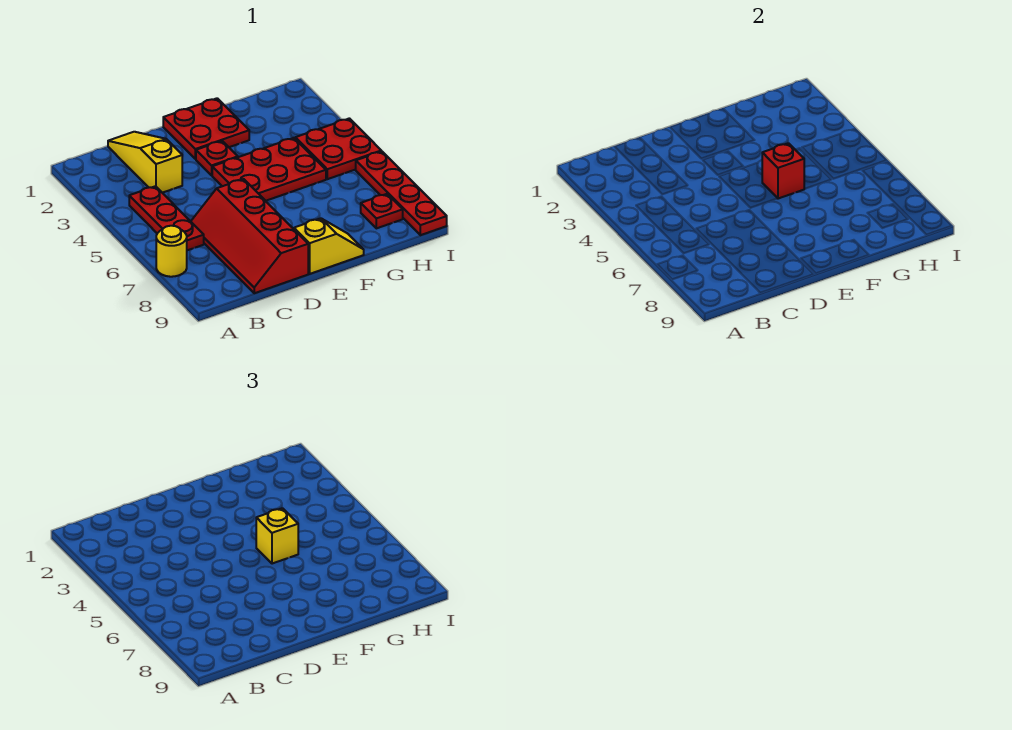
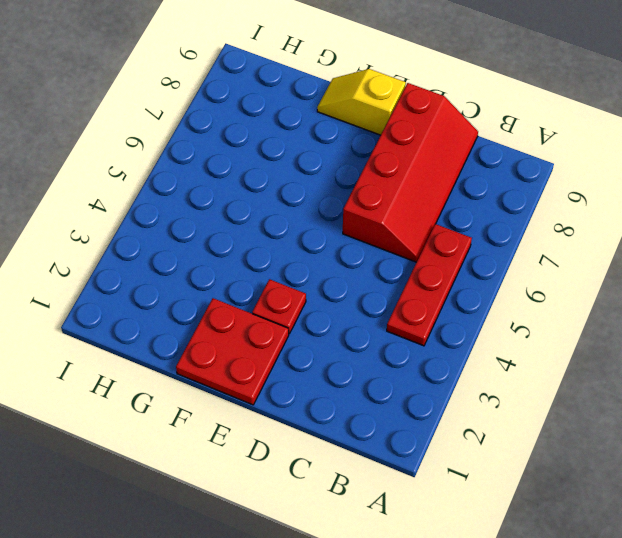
none -> yellow round brick A7 level 1
none -> yellow slope C1:C3 level 1 top 3
none -> red plate E4:G5 level 1

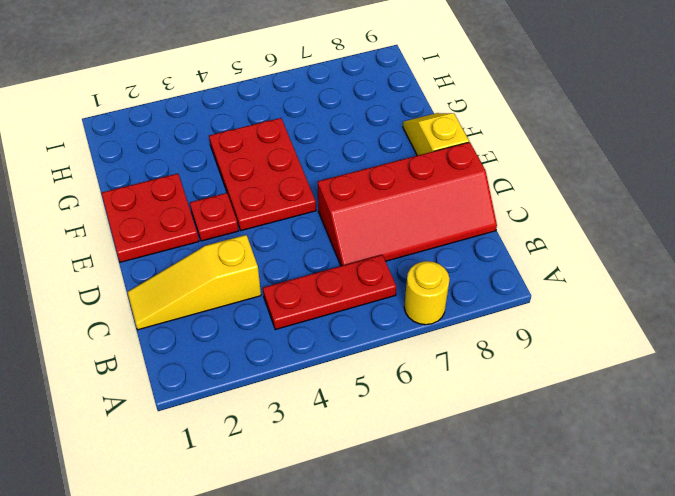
none -> red plate H4:I5 level 1
none -> red plate H8 level 1
none -> red plate I6:I9 level 1

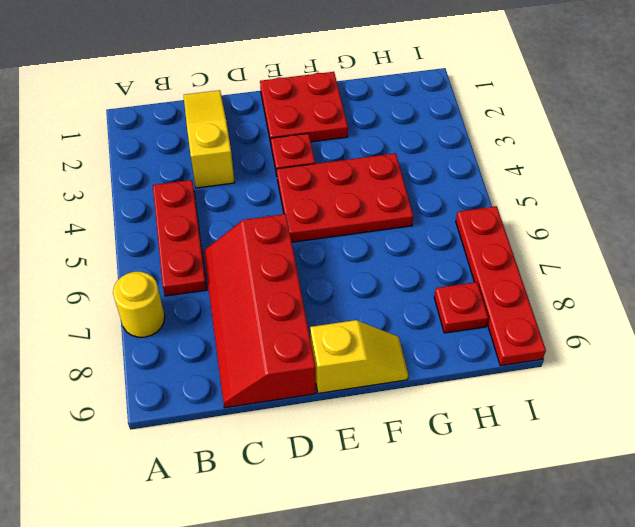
none -> red plate H4:I5 level 1
none -> red brick F5 level 2
none -> yellow brick F5 level 3

